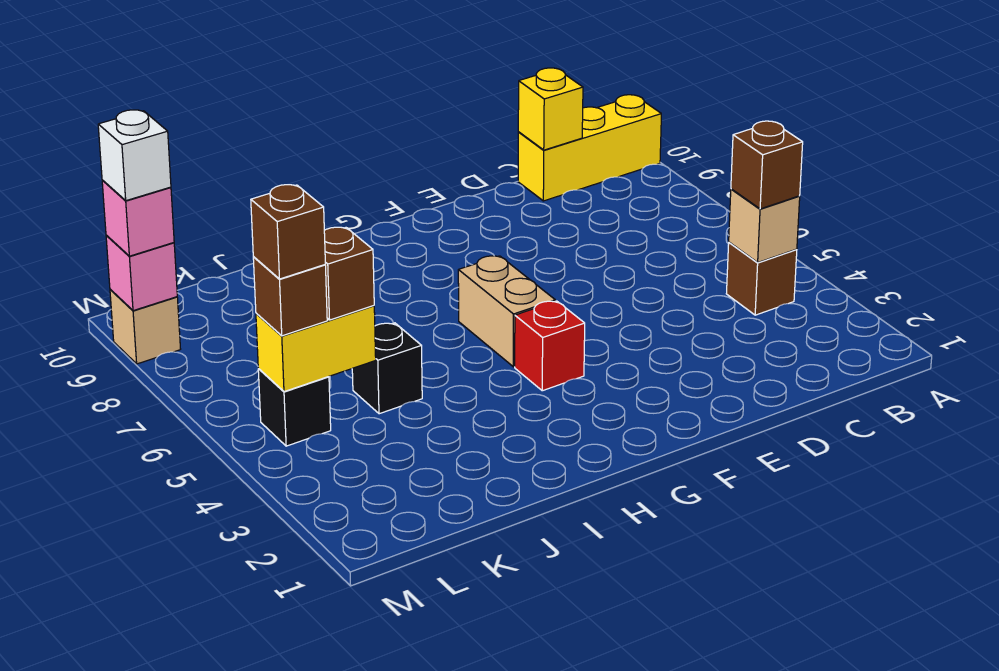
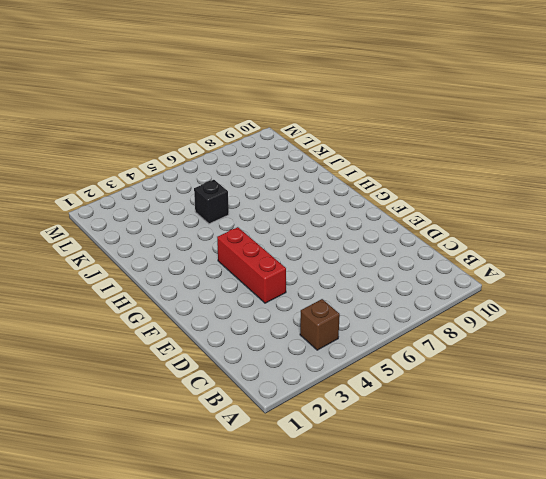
red brick E4:G4 level 1 -> red brick G4 level 1
none -> yellow brick A10:C10 level 1
none -> tan brick G5:G6 level 1
none -> black brick L5 level 1

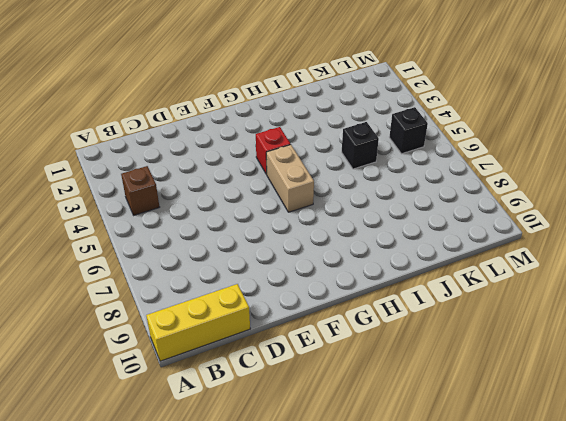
none -> tan brick M9 level 1
none -> tan brick B4 level 2
none -> yellow brick C10 level 2

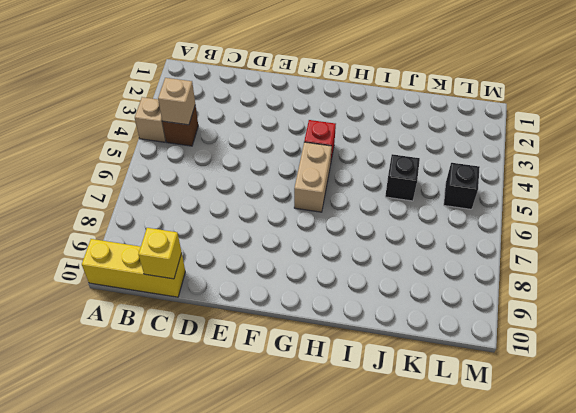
tan brick A4 level 1 -> tan brick M9 level 1
none -> yellow brick K5:L5 level 2
none -> pink brick M9 level 2
none -> brown brick B4 level 3

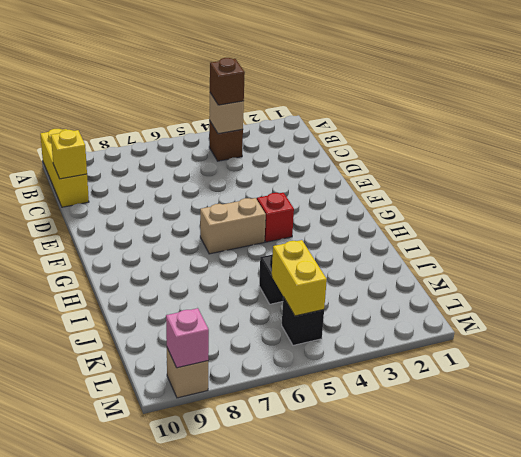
none -> brown brick K5 level 3
none -> brown brick L5 level 3
none -> pink brick M9 level 3

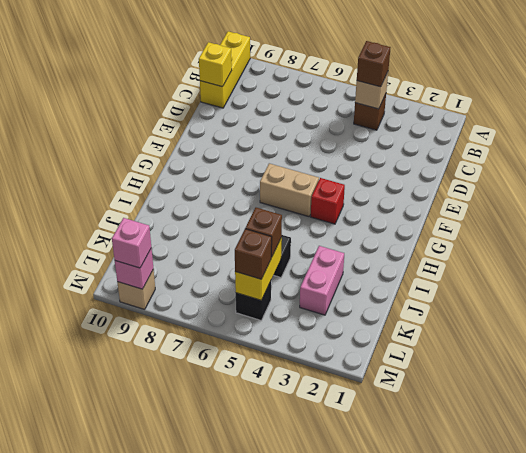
pink brick J3:K3 level 1 -> none
none -> brown brick L5 level 4
none -> white brick M9 level 4

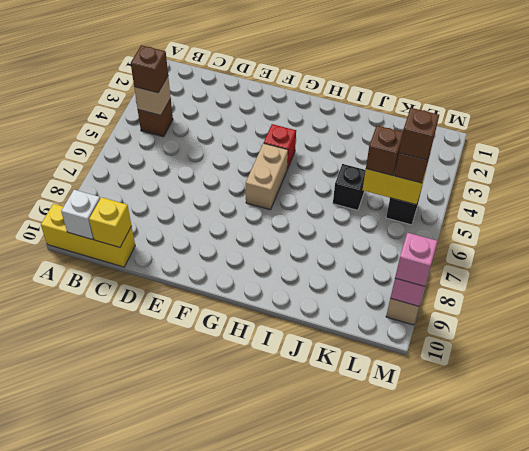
white brick B10 level 2 -> white brick M9 level 4

